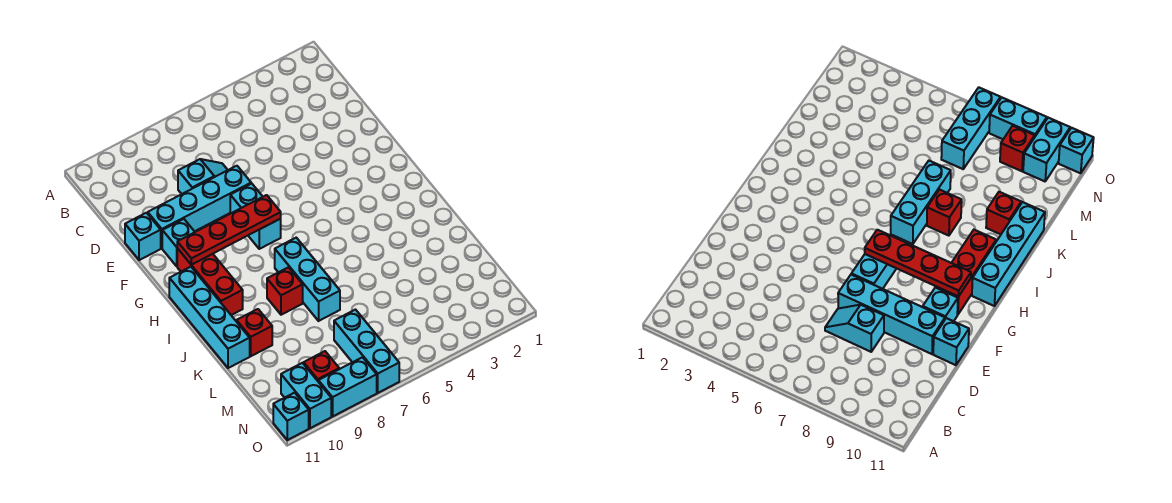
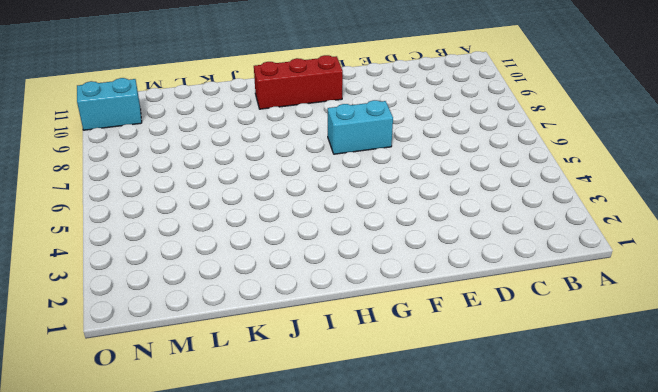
none -> cyan slope D7:D8 level 1 top 8
none -> cyan brick E7:E10 level 1
none -> cyan brick E11 level 1

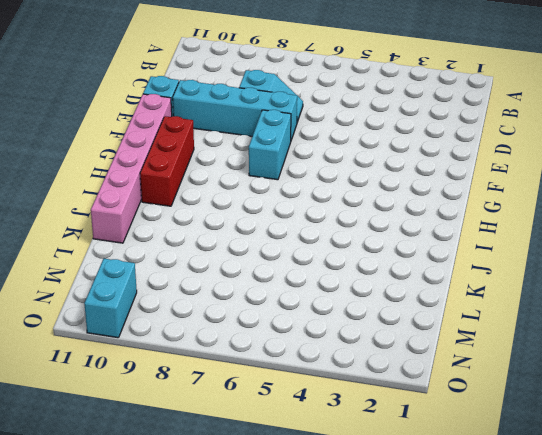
pink brick F11:K11 level 1 -> cyan brick H11:K11 level 1
none -> cyan brick F10 level 1
none -> cyan brick I7:K7 level 1
none -> red brick J8 level 1

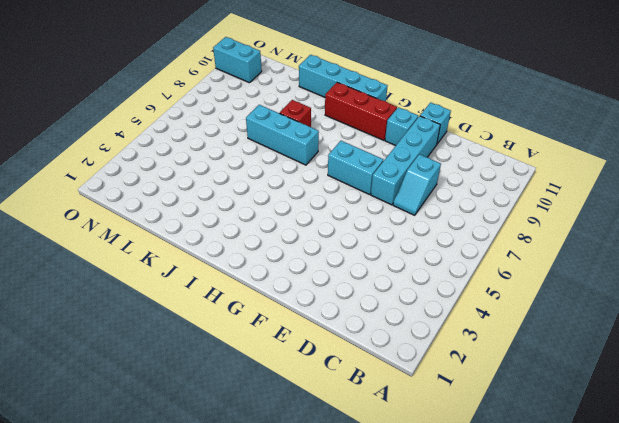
none -> red brick K10 level 1
none -> cyan brick M7:O7 level 1
none -> red brick N9 level 1

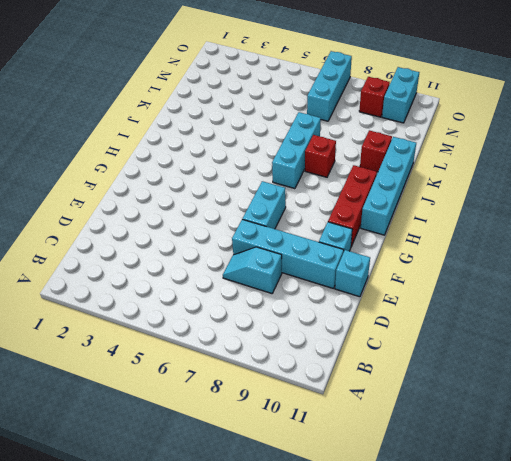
none -> cyan brick O8:O9 level 1
none -> cyan brick O11 level 1
none -> red plate G7:G10 level 2

